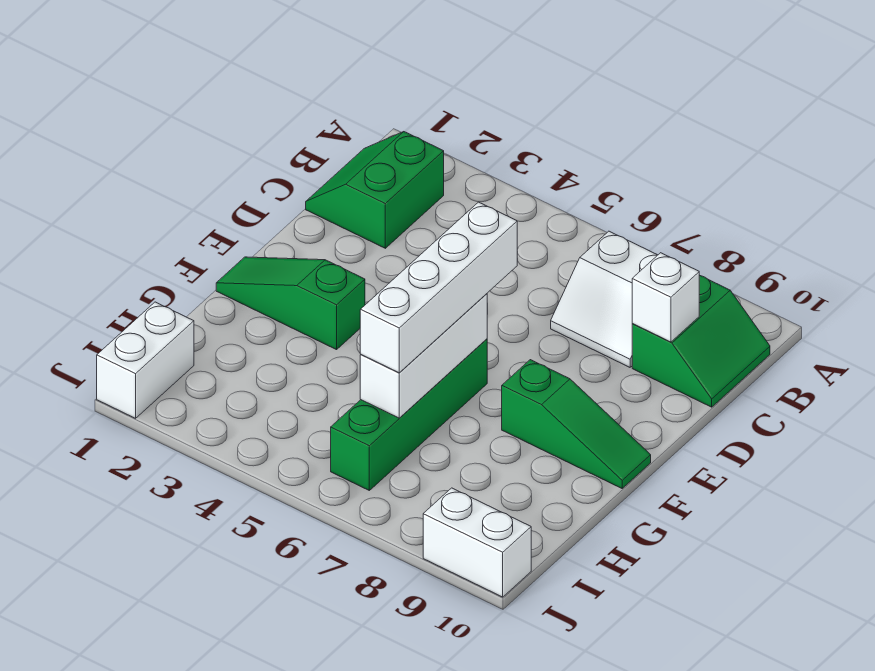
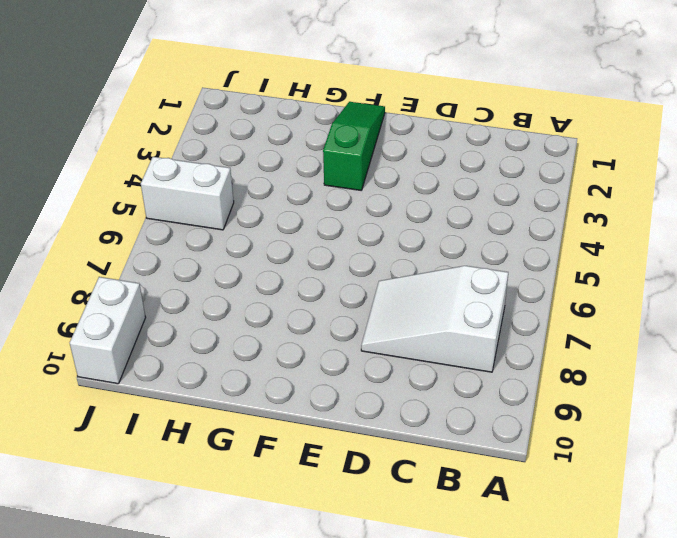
white slope B7:D8 level 1 top B -> white slope B7:C8 level 1 top B
white brick I5:J5 level 1 -> white brick I1:J1 level 1
none -> green slope B1:C2 level 1 top 2
none -> green slope B9:C10 level 1 top 9

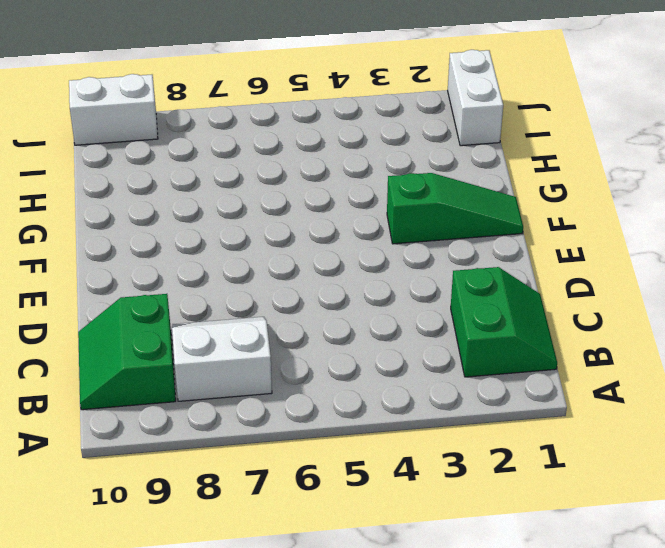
none -> green brick F6:I6 level 1
none -> green slope F8:F10 level 1 top 8

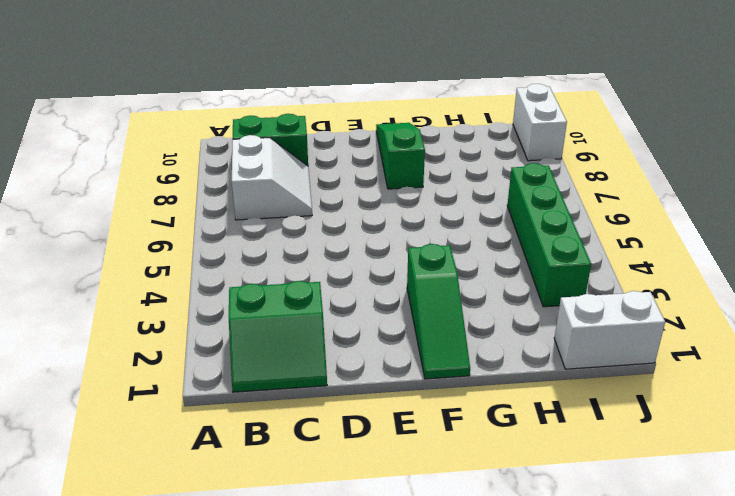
green brick I3:I6 level 1 -> green brick F6:I6 level 1
none -> white brick C9 level 2
none -> white brick F6:H6 level 2

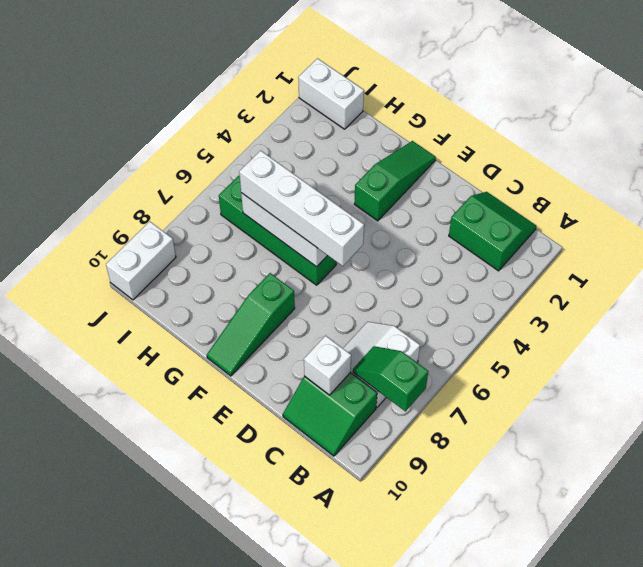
green slope A8:B8 level 2 top A -> none

